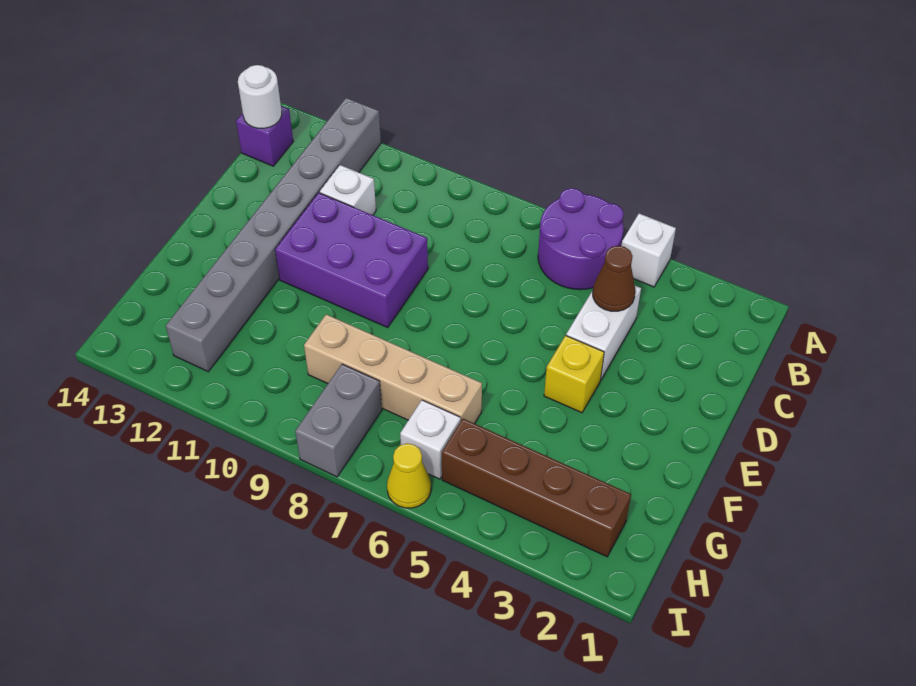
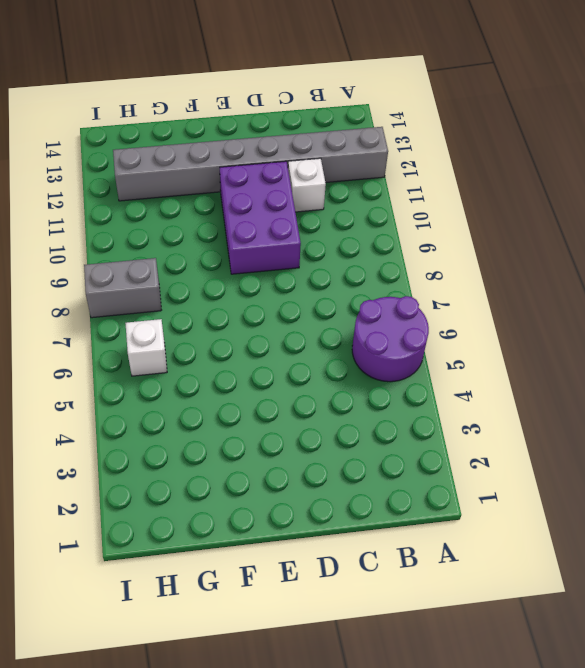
none -> white brick A4 level 1
none -> purple brick B14 level 1
none -> white brick C4:D4 level 1

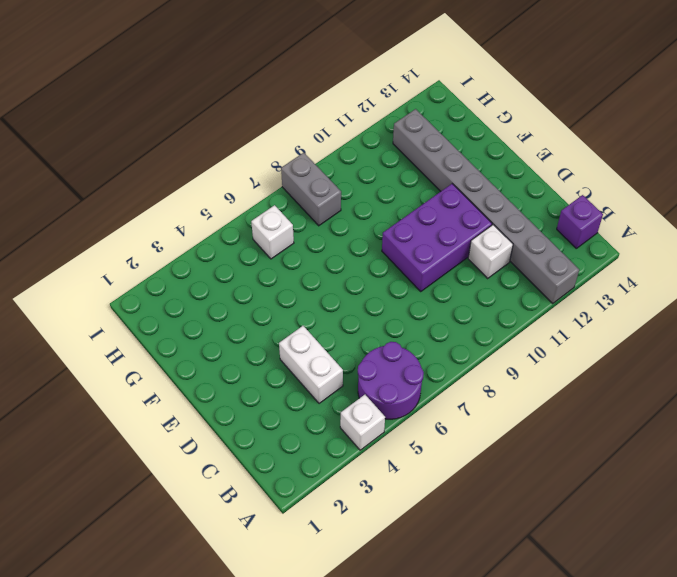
none -> yellow brick E4 level 1
none -> tan brick G6:G9 level 1
none -> brown brick H2:H5 level 1

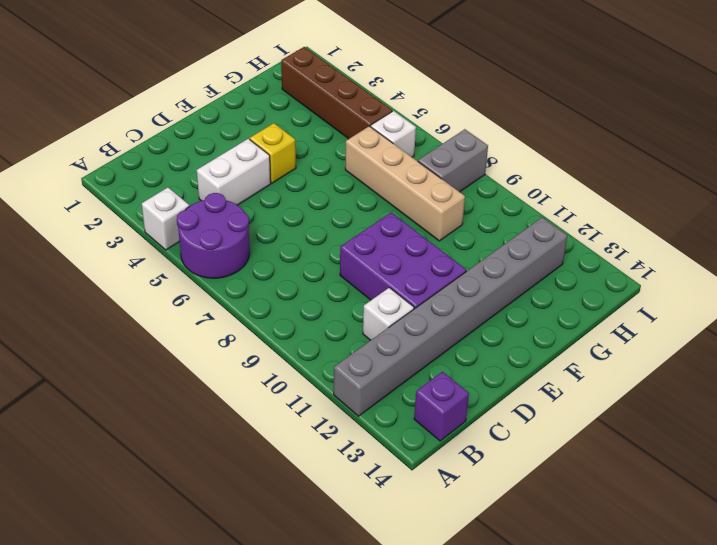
none -> yellow cone I6 level 1
none -> white round brick B14 level 2
none -> brown cone C4 level 2

